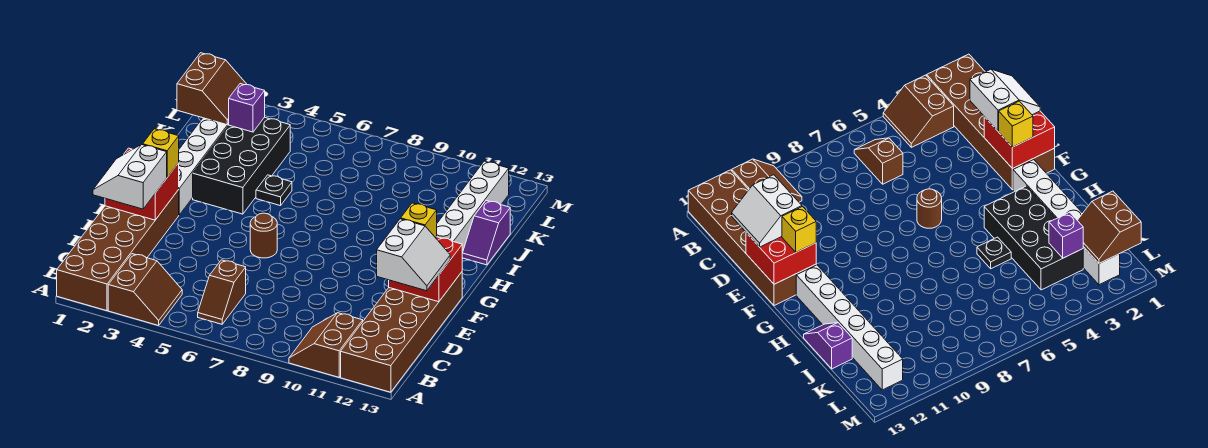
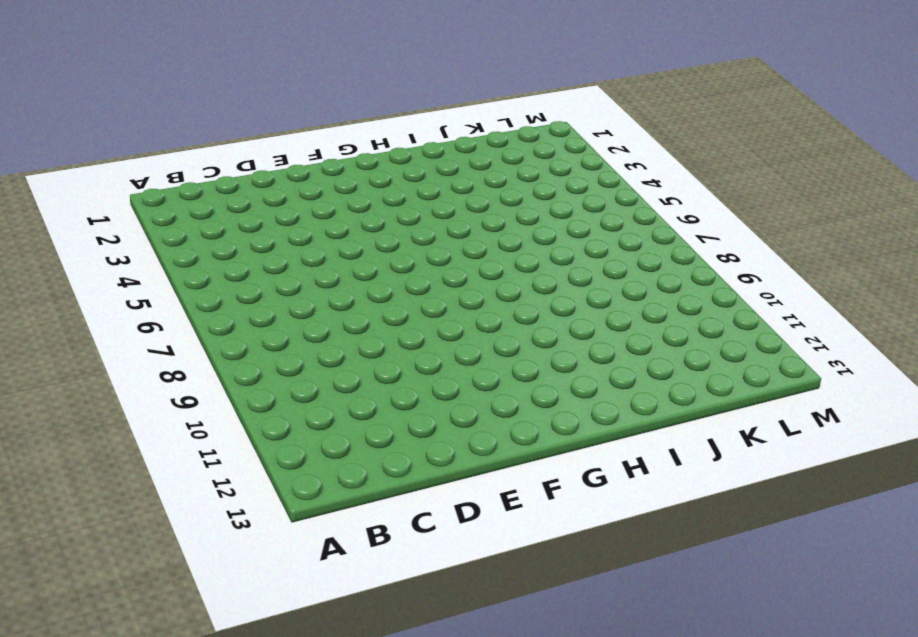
none -> brown brick A1:F2 level 1
none -> brown slope A3:B4 level 1 top 3
none -> brown slope A10:B11 level 1 top 11

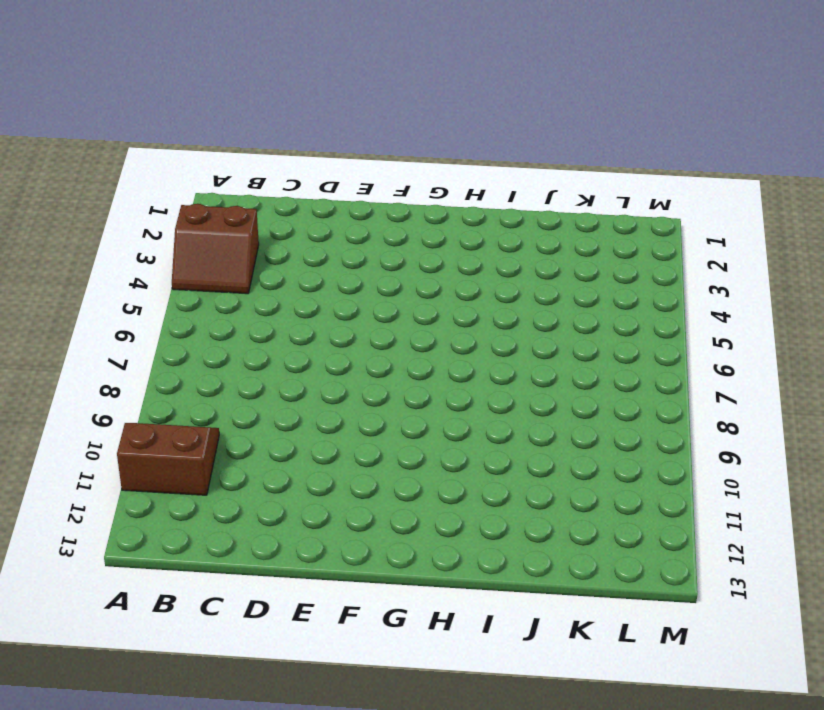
none -> brown brick A1:F2 level 1
none -> brown brick A12:F13 level 1
none -> brown slope B6:C6 level 1 top C

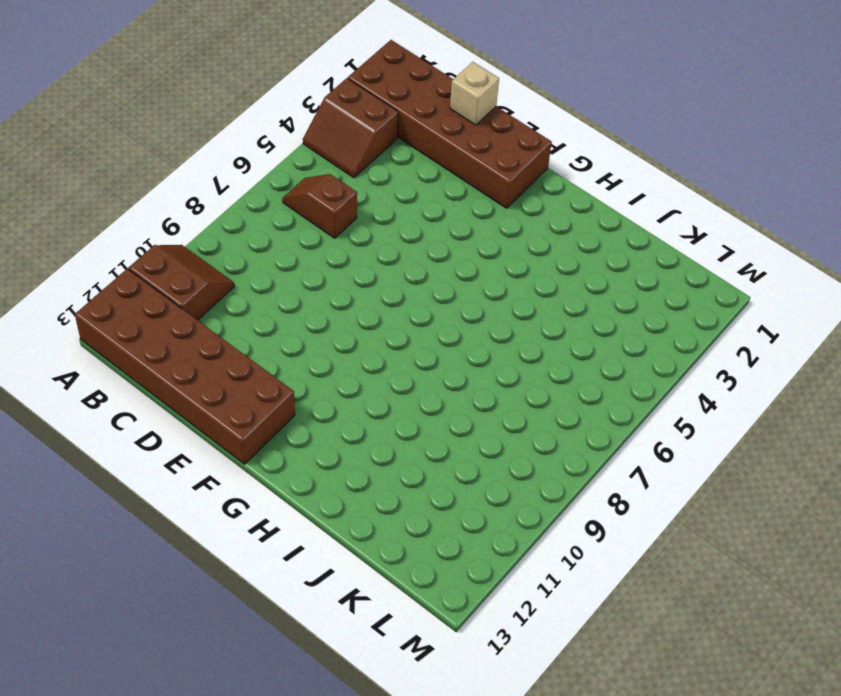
tan brick D1 level 2 -> none
none -> brown round brick F6 level 1
none -> white brick G2:L2 level 1
none -> white brick G12:L12 level 1

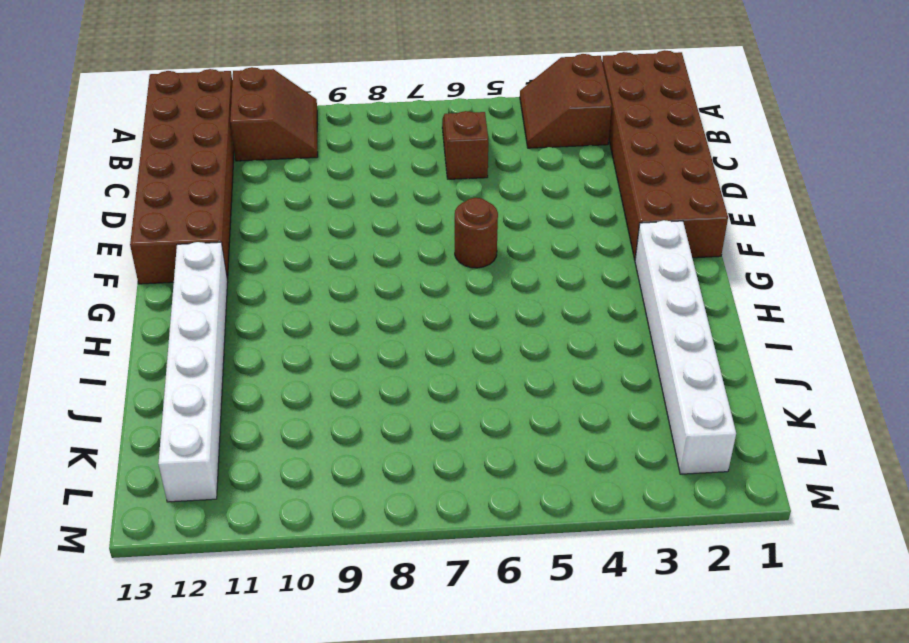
none -> black brick H3:K4 level 1
none -> black plate I5 level 1
none -> purple slope I13:J13 level 1 top J

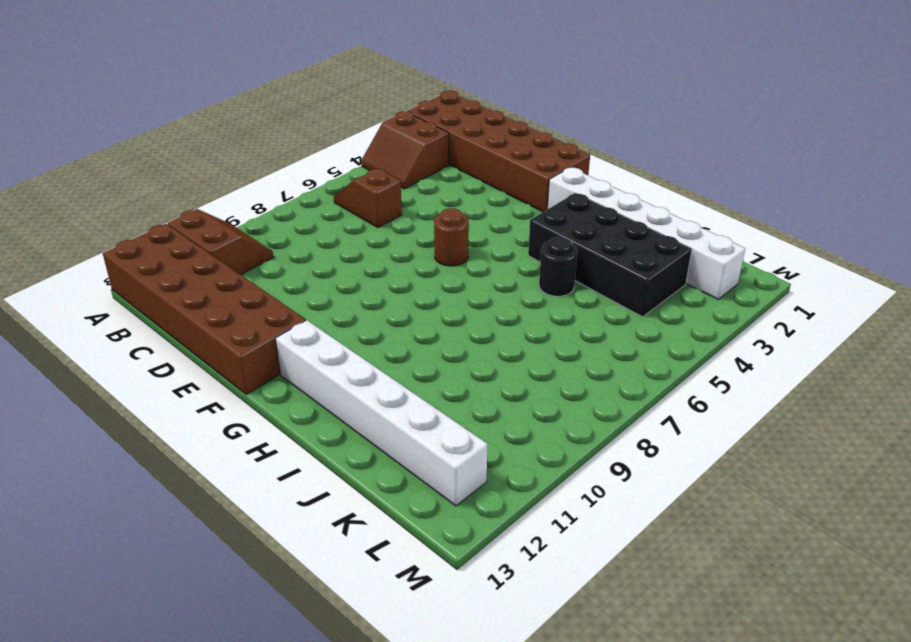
black round brick I5 level 1 -> black plate I5 level 1
none -> purple slope I13:J13 level 1 top J
none -> red brick E1:F2 level 2
none -> red brick E12:F13 level 2

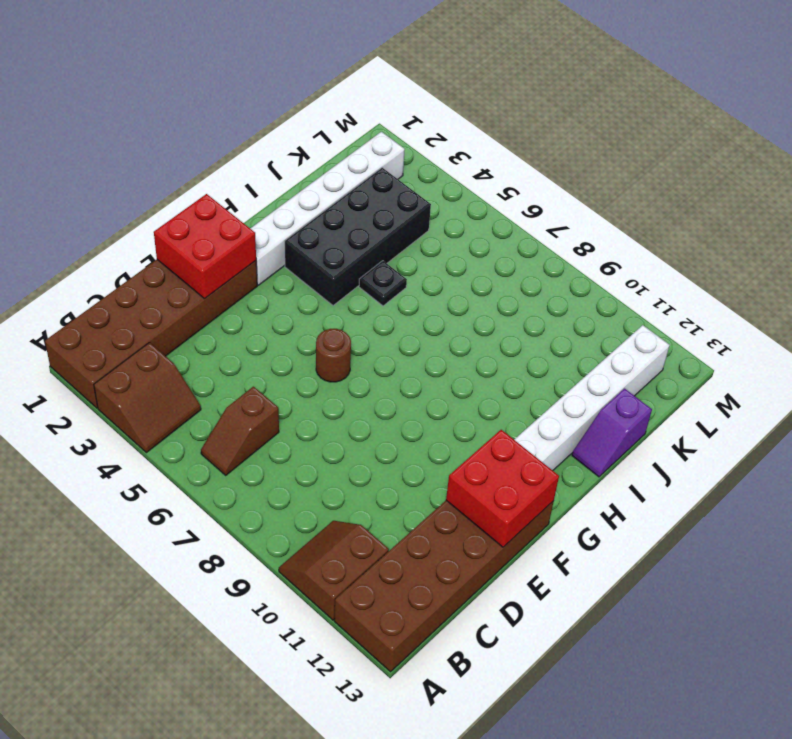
none -> brown slope K1:L2 level 2 top 1
none -> purple brick K3 level 2
none -> white slope D1:E2 level 3 top 2

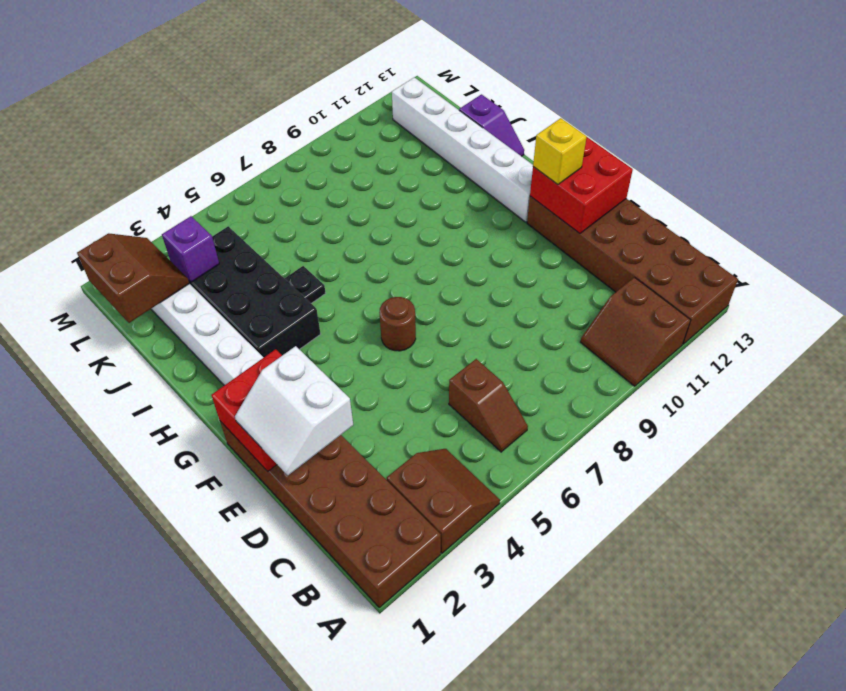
none -> white slope D12:E13 level 3 top 12
none -> yellow brick F2 level 3

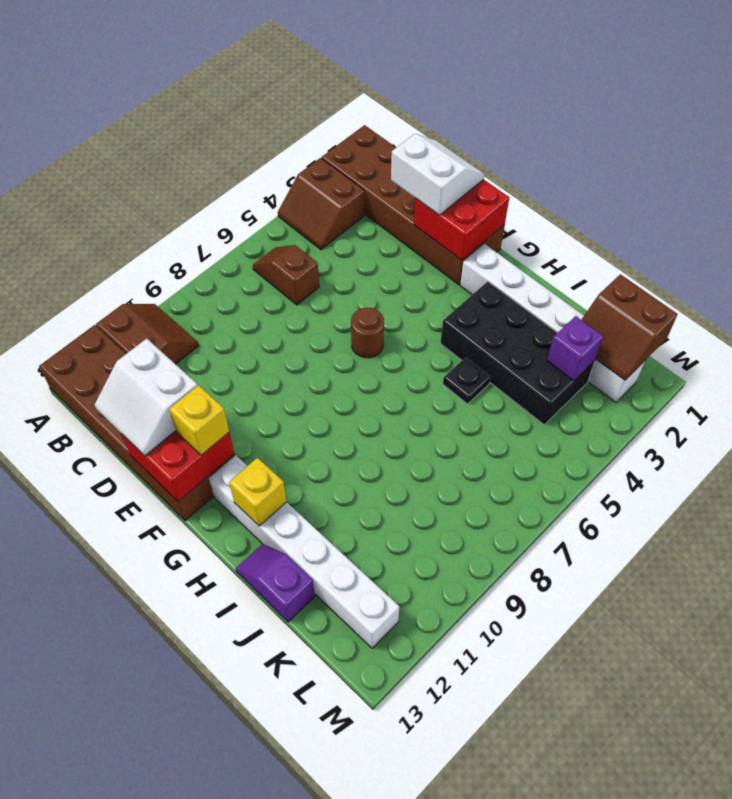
yellow brick H12 level 2 -> yellow brick F2 level 3

